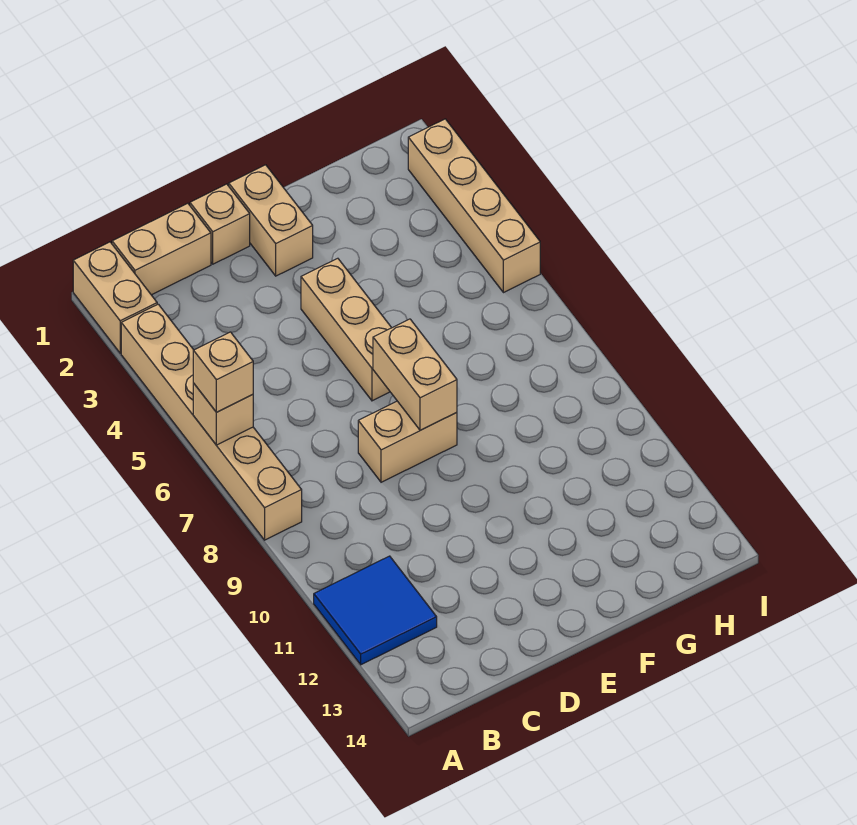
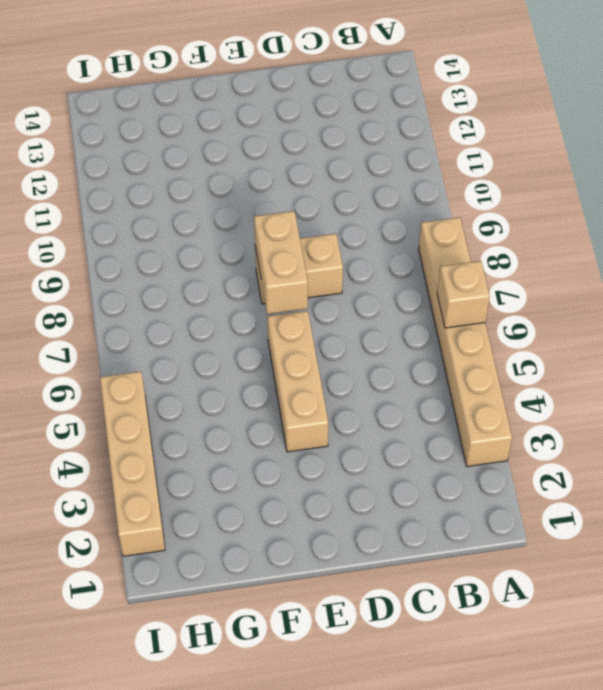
none -> tan brick A1:A2 level 1
none -> blue tile A11:B12 level 1
none -> tan brick B1:C1 level 1

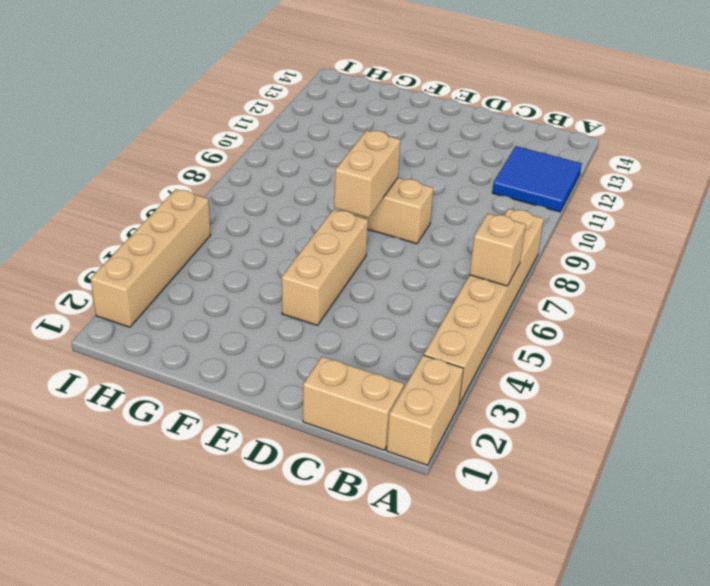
none -> tan brick D1 level 1
none -> tan brick E1:E2 level 1
none -> tan brick A6 level 3

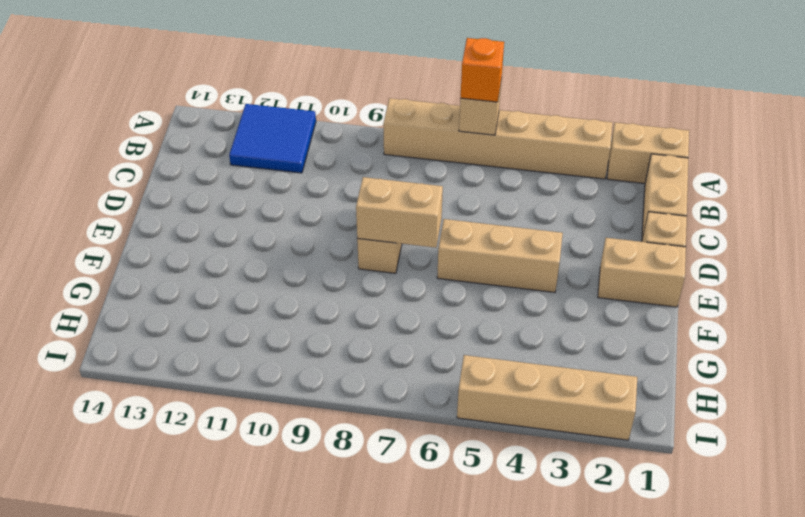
orange brick A6 level 3 -> tan brick A6 level 3

